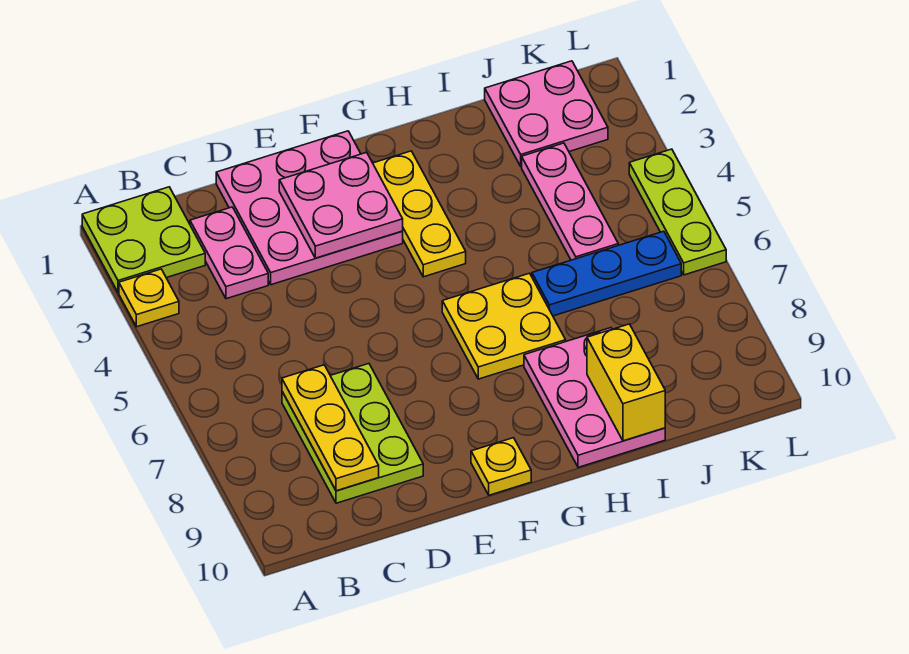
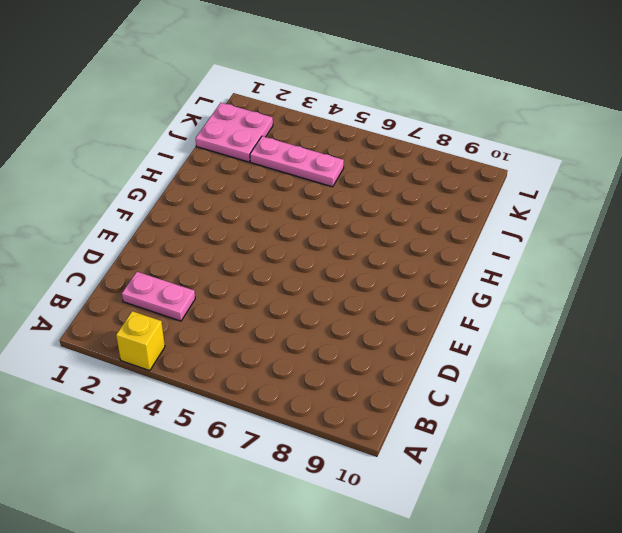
yellow brick A3 level 1 -> yellow plate A3 level 1
none -> lime plate A1:B2 level 1
none -> lime plate C7:D9 level 1
none -> pink plate D1:F3 level 1

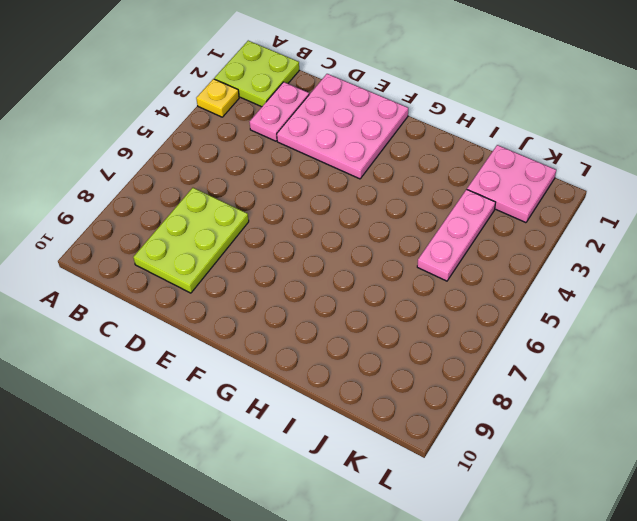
none -> yellow plate F10 level 1
none -> yellow plate G2:G4 level 1
none -> yellow plate G6:H7 level 1

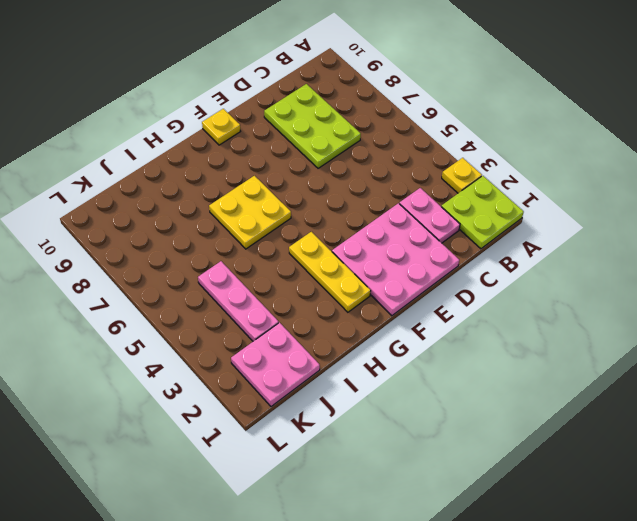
none -> pink plate H8:I10 level 1
none -> blue plate I6:K6 level 1
none -> lime plate L4:L6 level 1

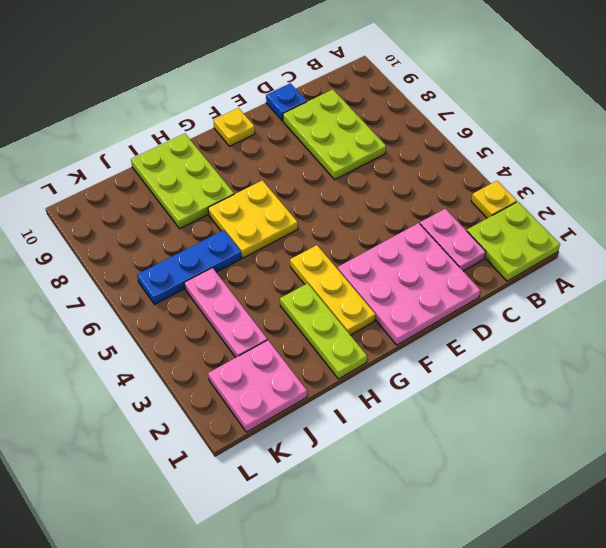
blue plate D10 level 1 -> none
lime plate H1:H3 level 1 -> lime plate L4:L6 level 1
lime plate H8:I10 level 1 -> pink plate H8:I10 level 1
none -> yellow plate C7:C9 level 2
none -> pink plate E2:F3 level 2
none -> yellow brick I9:I10 level 2

